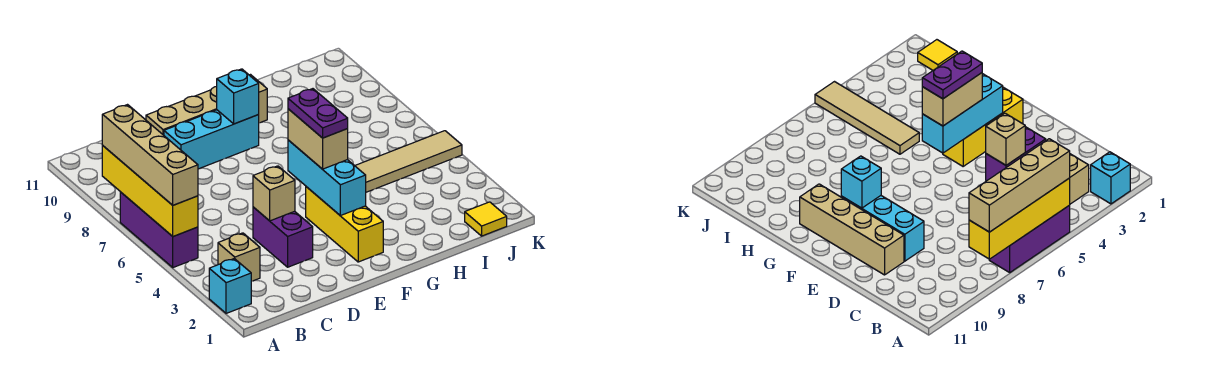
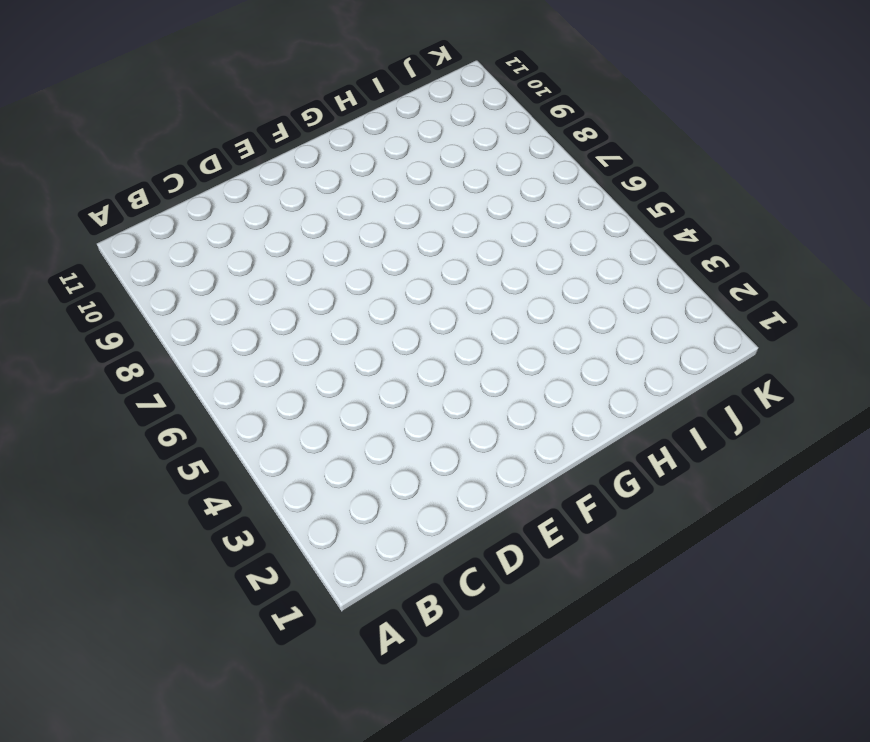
none -> cyan brick A2 level 1
none -> purple brick A5:A7 level 1
none -> tan brick B3 level 1

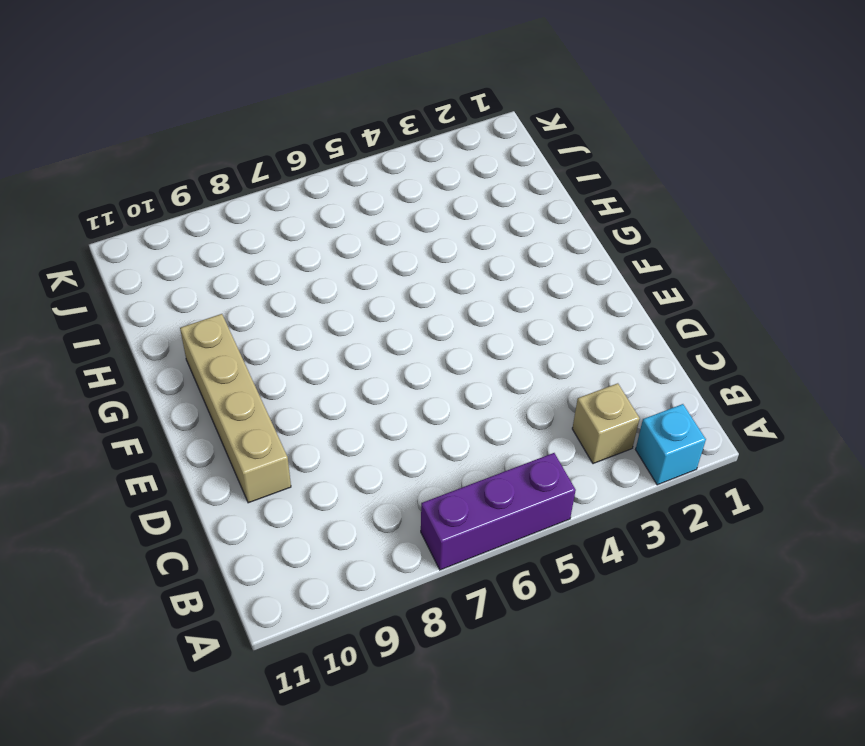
none -> purple brick D3:D4 level 1
none -> cyan brick D9:F9 level 1
none -> yellow brick F2:F4 level 1

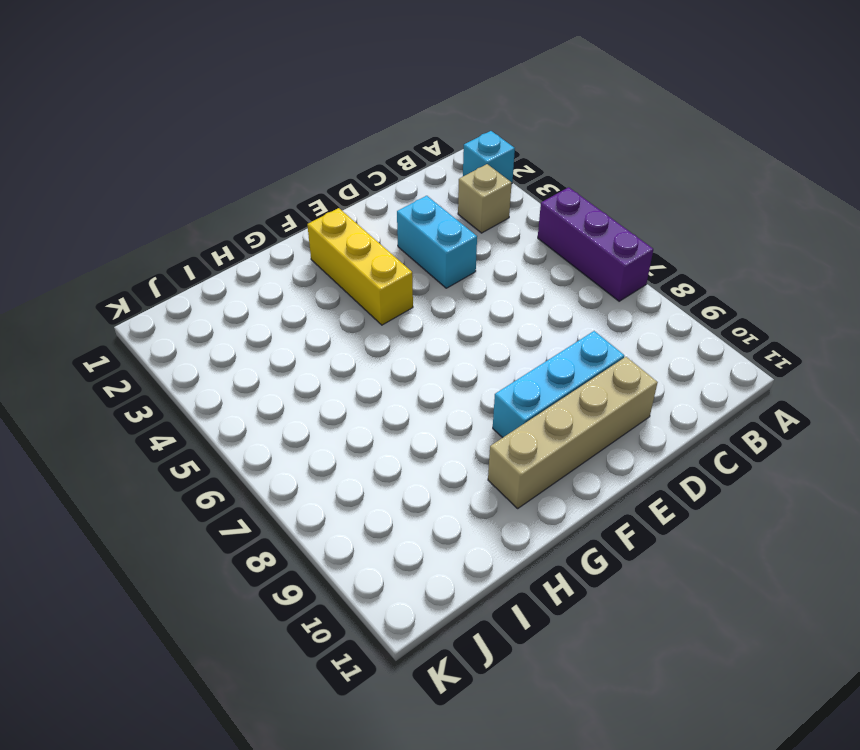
cyan brick D3:D4 level 1 -> purple brick D3:D4 level 1
none -> tan tile H5:K5 level 1
none -> yellow tile J1 level 1
none -> yellow brick A5:A8 level 2

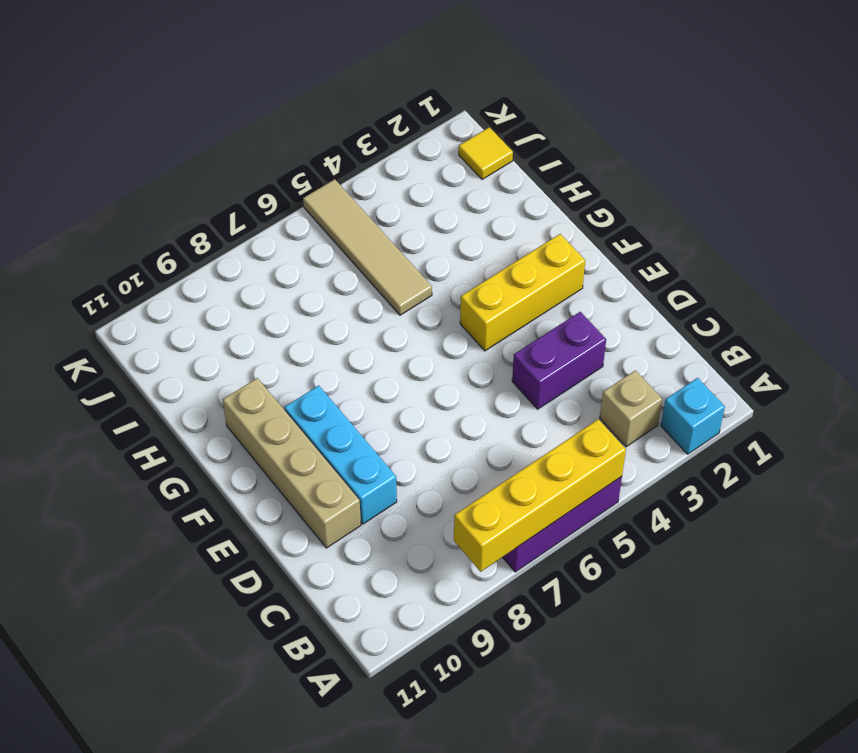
none -> tan brick D4 level 2
none -> cyan brick F3:F5 level 2
none -> cyan brick F9 level 2

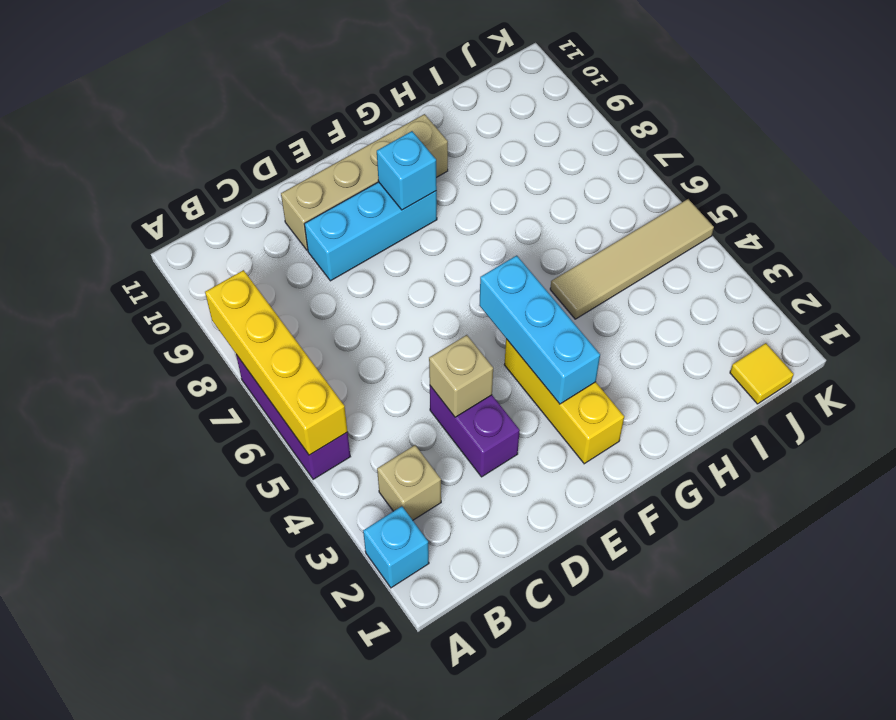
none -> tan brick A5:A8 level 3
none -> tan brick F4:F5 level 3
none -> purple plate F4:F5 level 4

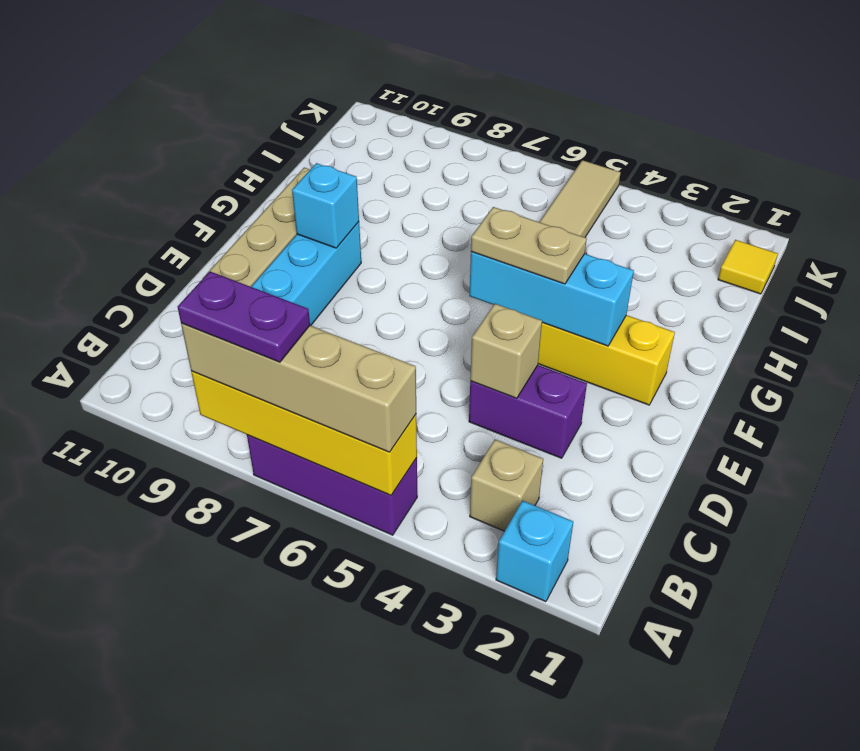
purple plate A7:A8 level 4 -> purple plate F4:F5 level 4
tan plate F4:F5 level 3 -> tan brick F4:F5 level 3

